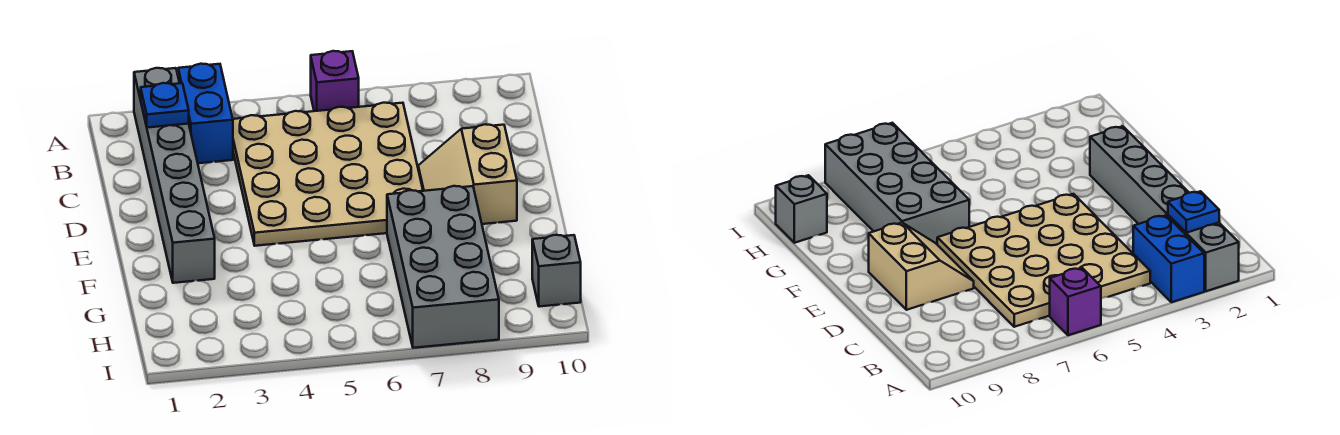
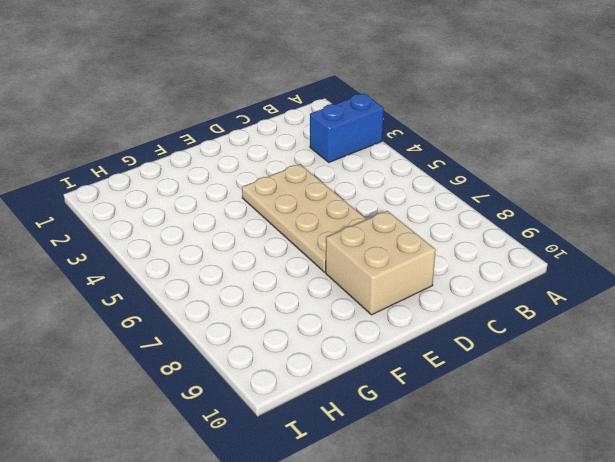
tan plate D4:E7 level 1 -> tan plate B4:E7 level 1
tan brick D8:E9 level 1 -> tan slope D8:E9 level 1 top 9
none -> grey brick A2:F2 level 1
none -> purple brick A6 level 1

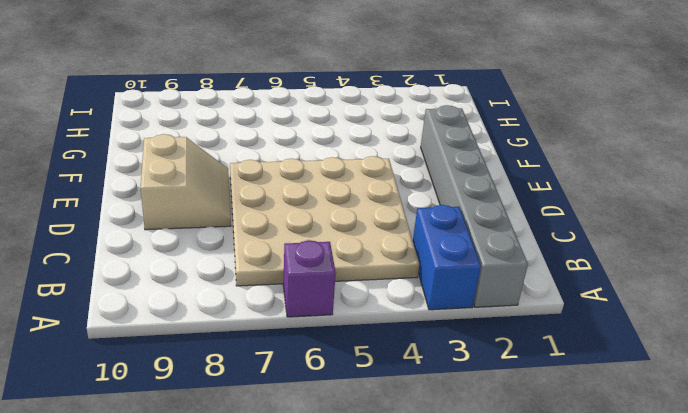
none -> grey brick F7:I8 level 1
none -> grey brick H10 level 1

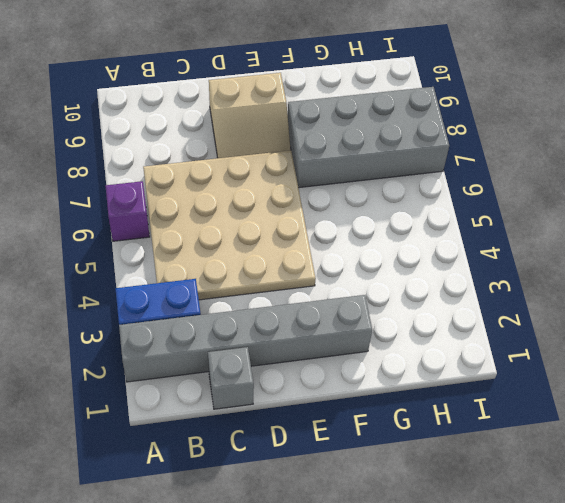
grey brick C1 level 1 -> grey brick H10 level 1
none -> blue plate B2 level 2

